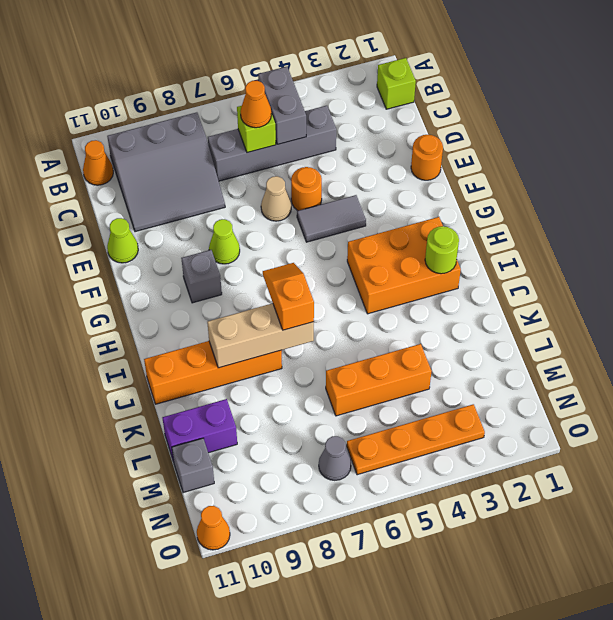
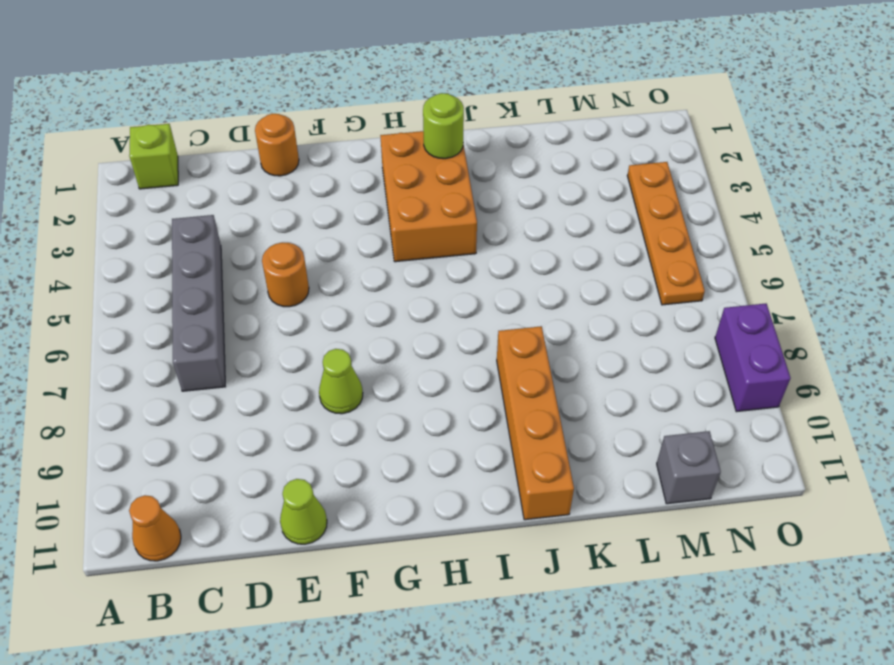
purple brick O8:O9 level 1 -> purple brick L10:L11 level 1
none -> grey slope B8:D10 level 1 top B
none -> tan cone E6 level 1
none -> grey tile F4:F5 level 1

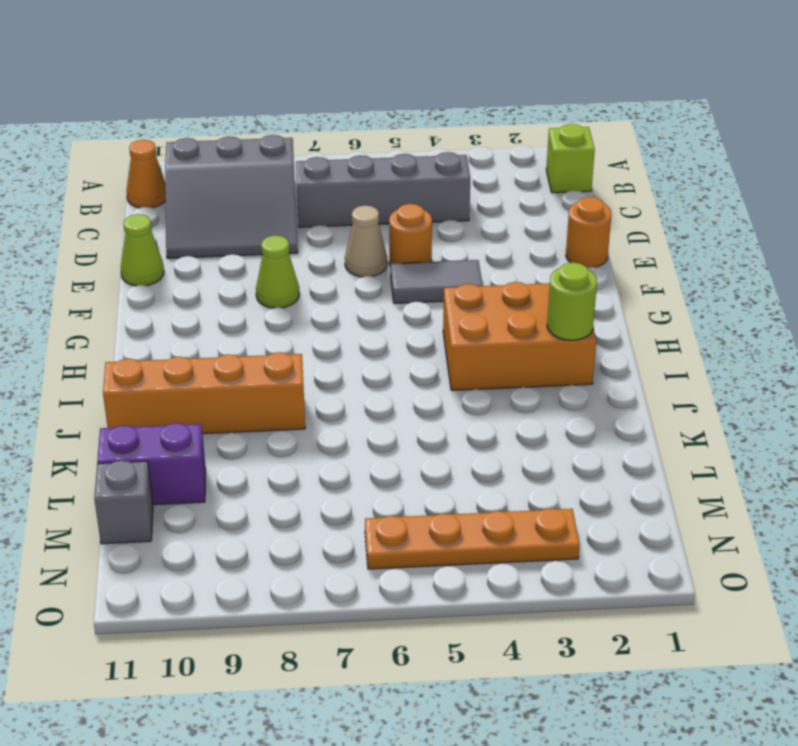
none -> grey brick G9 level 1
none -> orange brick L4:L6 level 1
none -> grey cone N7 level 1

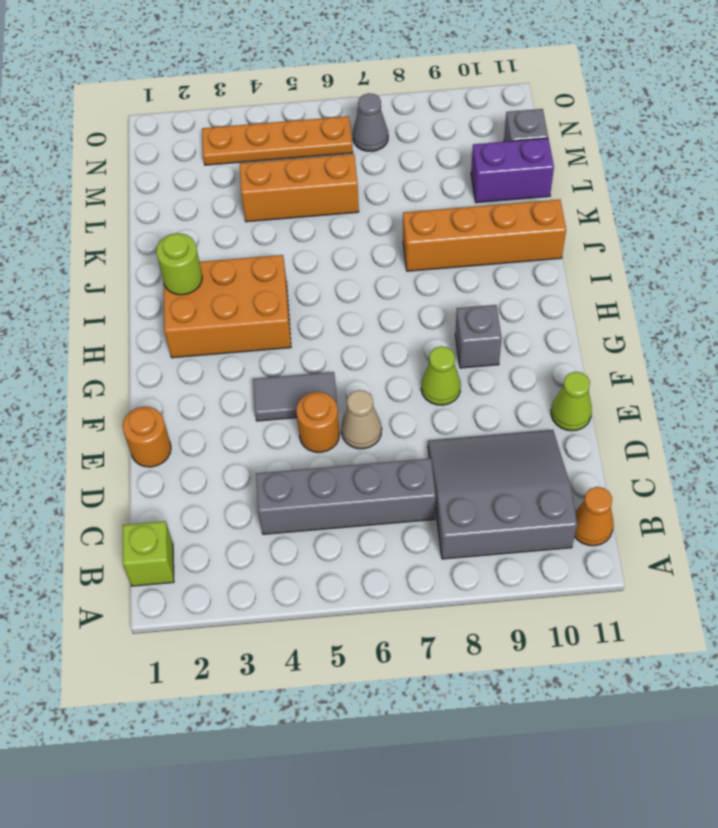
none -> orange cone O11 level 1
none -> grey brick B5:C5 level 2
none -> lime brick C6 level 2

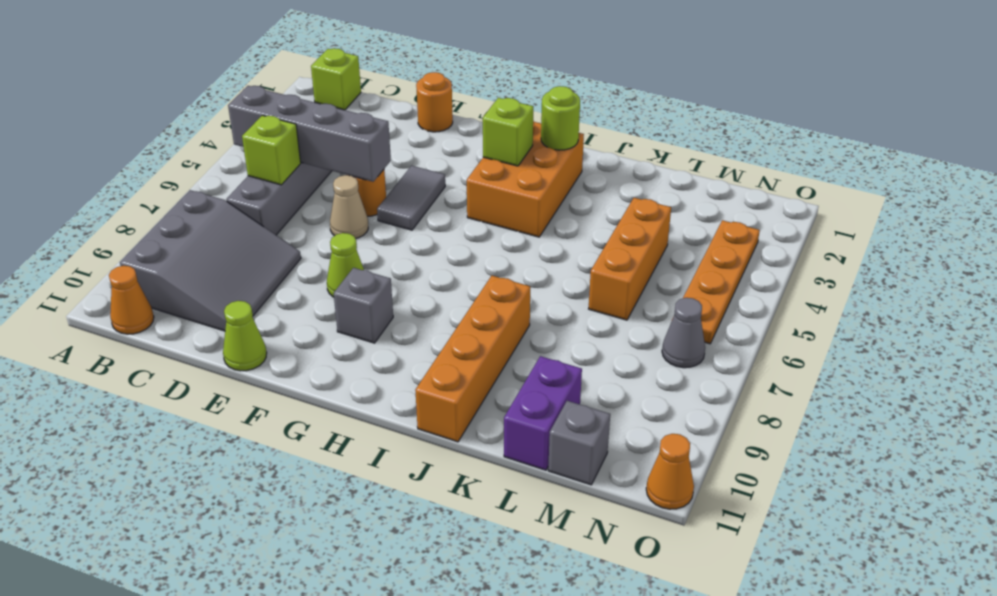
grey brick B5:E5 level 2 -> grey brick B5:C5 level 2
lime brick H3 level 2 -> none
none -> tan brick J7:J9 level 2
none -> orange cone C6 level 3
none -> orange slope I7:J7 level 3 top J

